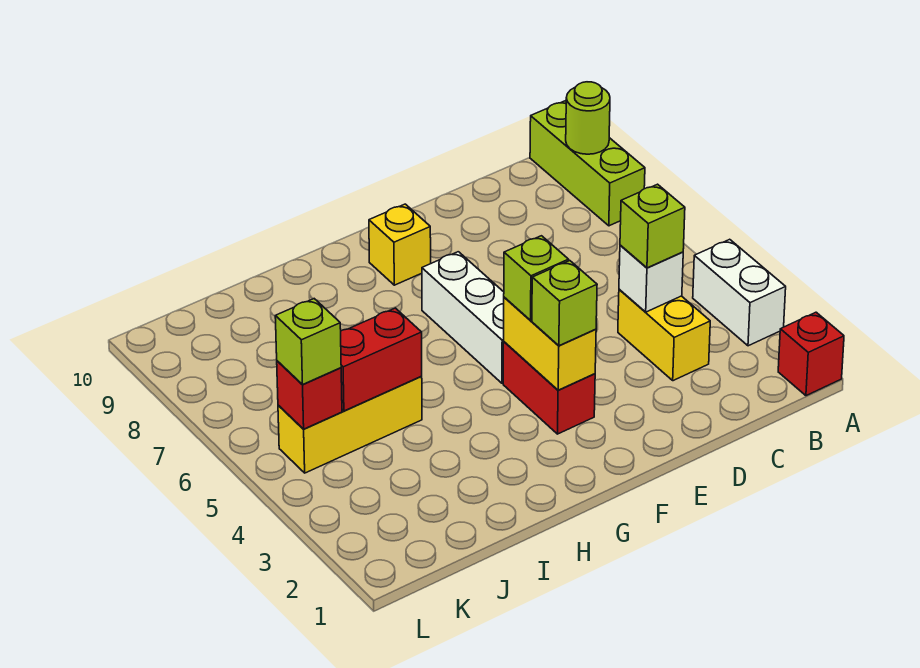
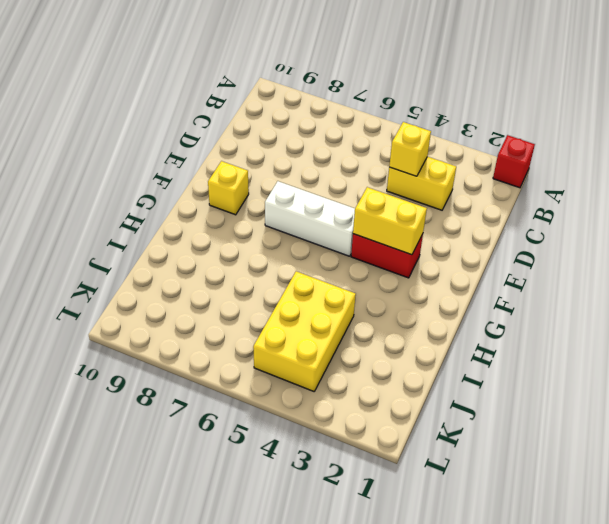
yellow brick C4 level 2 -> white brick C4 level 2
yellow brick I4:K5 level 1 -> yellow brick I5:K5 level 1
none -> white brick A3:A4 level 1
none -> lime brick A8:A10 level 1
none -> lime round brick A9 level 2

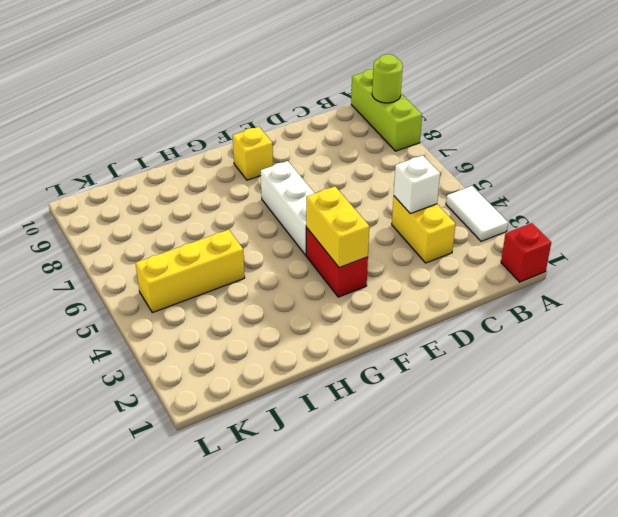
white tile A3:A4 level 1 -> white brick A3:A4 level 1
none -> red brick I5:J5 level 2
none -> red brick K5 level 2
none -> lime brick C4 level 3

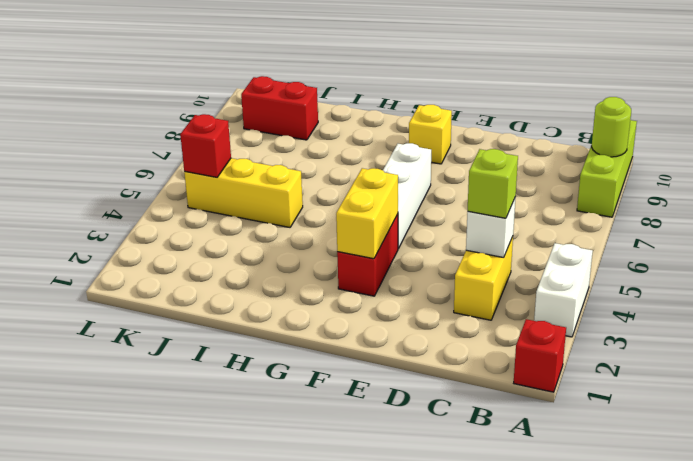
red brick J9:K9 level 1 -> red brick I5:J5 level 2
none -> lime brick F3 level 3
none -> lime brick F4 level 3
none -> lime brick K5 level 3

